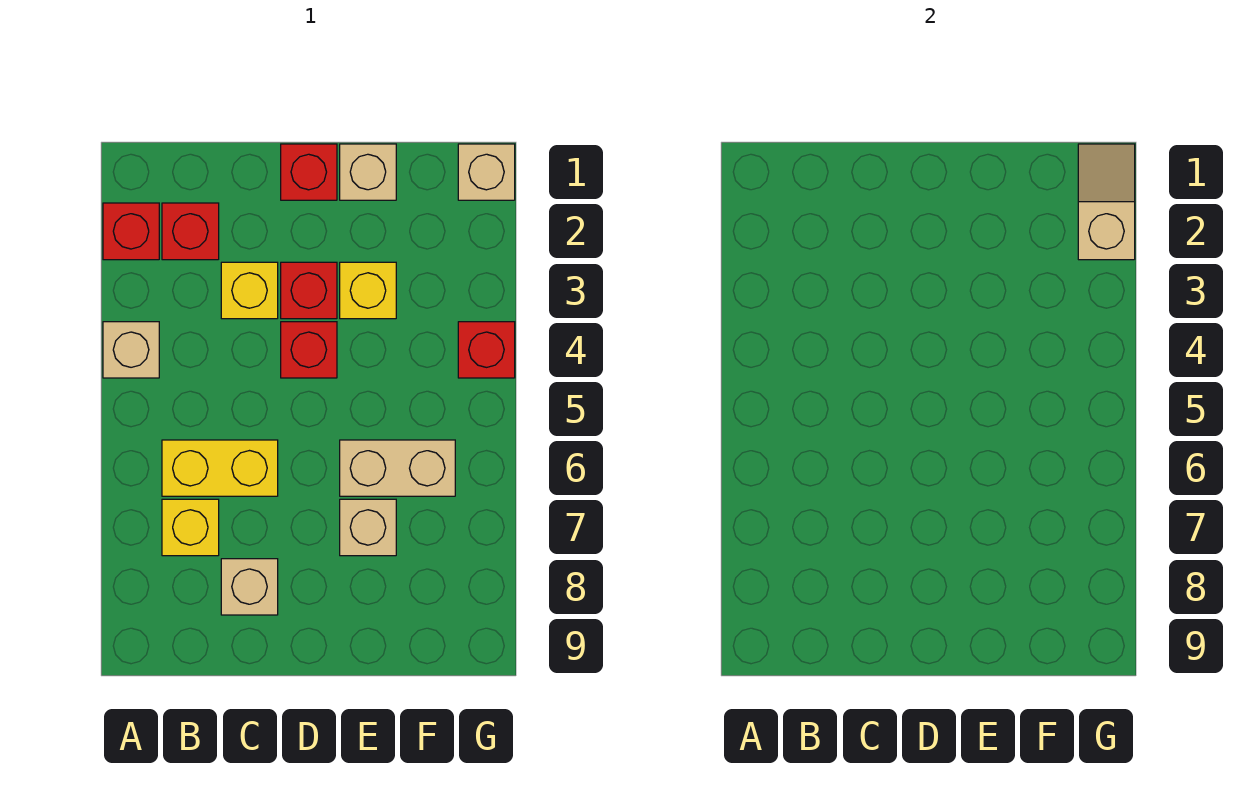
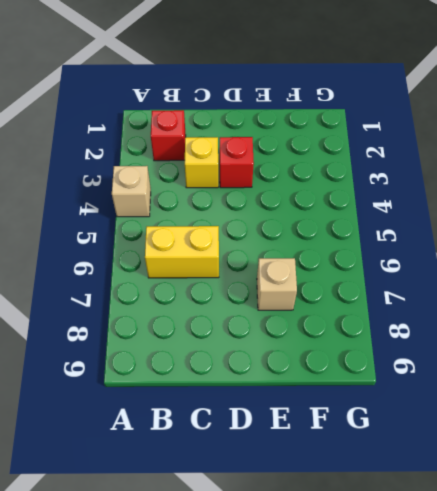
none -> red brick A2 level 1
none -> yellow brick B7 level 1
none -> tan brick C8 level 1

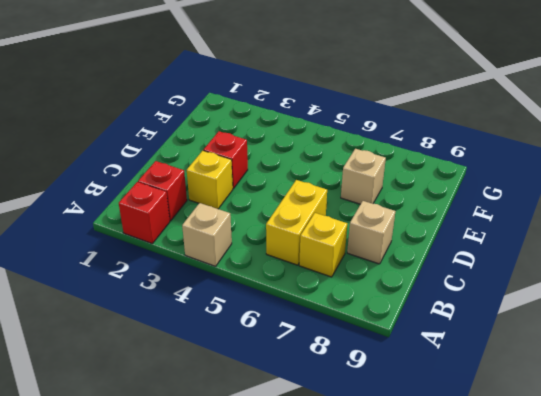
none -> red brick D1 level 1
none -> red brick D4 level 1
none -> tan brick E1 level 1

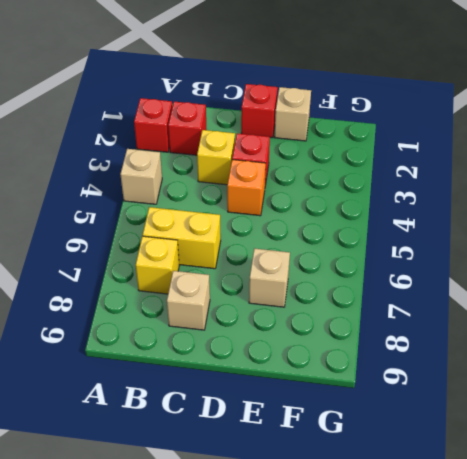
orange brick D4 level 1 -> red brick D4 level 1
none -> yellow brick E3 level 1
none -> tan brick E6:F6 level 1
none -> tan brick G1 level 1

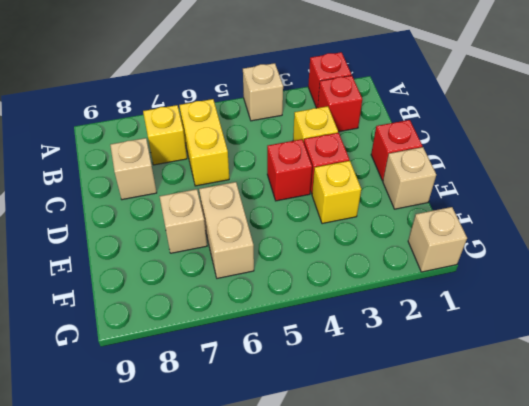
none -> red brick G4 level 1
none -> tan slope G1:G2 level 2 top 2

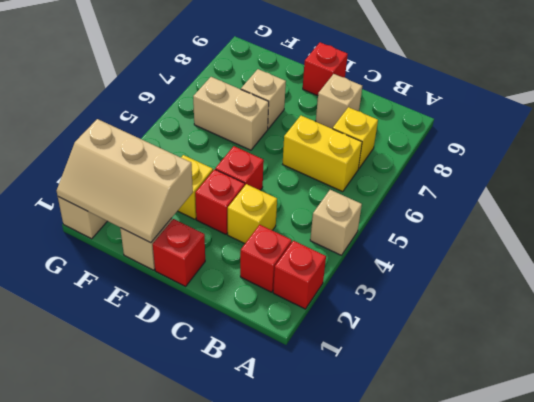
red brick D9 level 1 -> red brick G4 level 1
tan slope E1:G2 level 2 top 2 -> tan slope G1:G2 level 2 top 2

